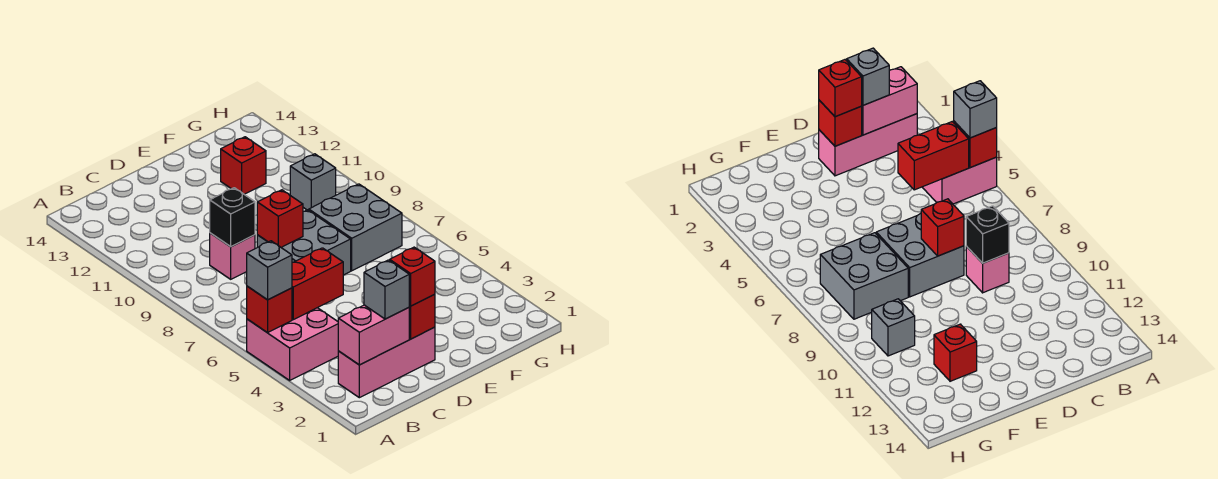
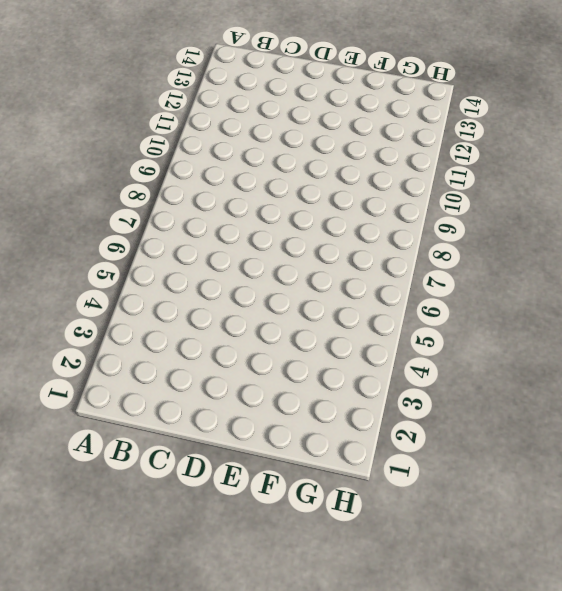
none -> pink brick A4:B5 level 1
none -> pink brick B2:D2 level 1
none -> pink brick C9 level 1

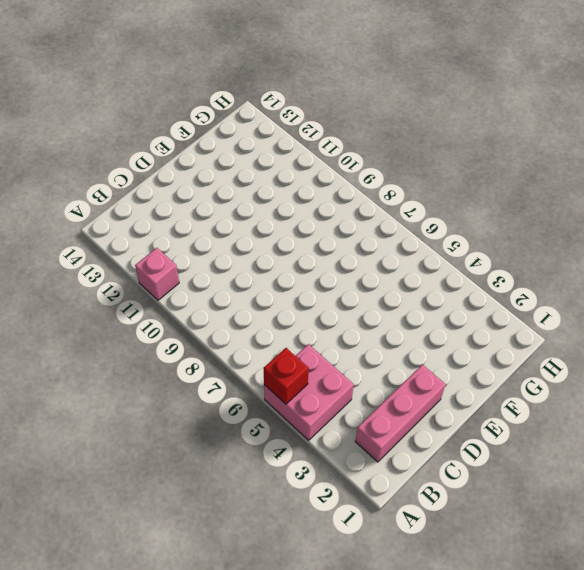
pink brick A11 level 1 -> pink brick C9 level 1
none -> grey brick D7:E8 level 1
none -> grey brick F7:G8 level 1
none -> red brick F12 level 1

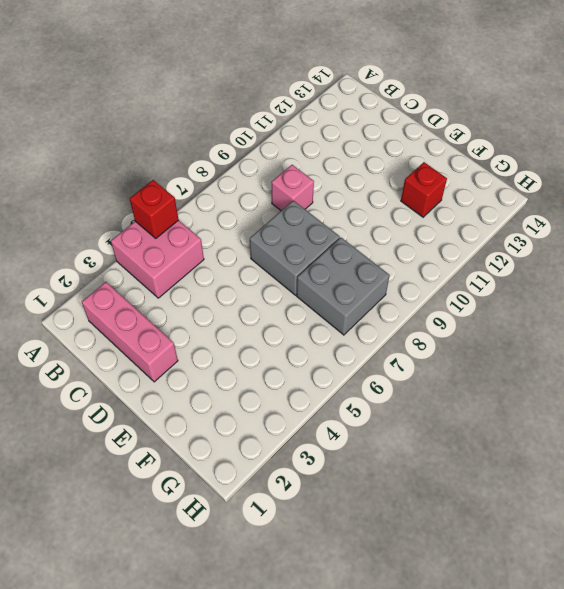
none -> grey brick G10 level 1
none -> pink brick B2:C2 level 2
none -> red brick B5:C5 level 2

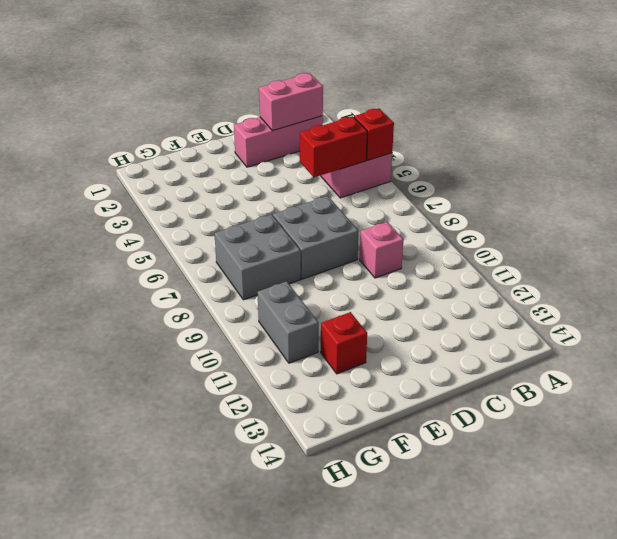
grey brick G10:G11 level 1 -> grey brick G10 level 1
none -> black brick C9 level 2
none -> red brick D2 level 2
none -> red brick D8 level 2

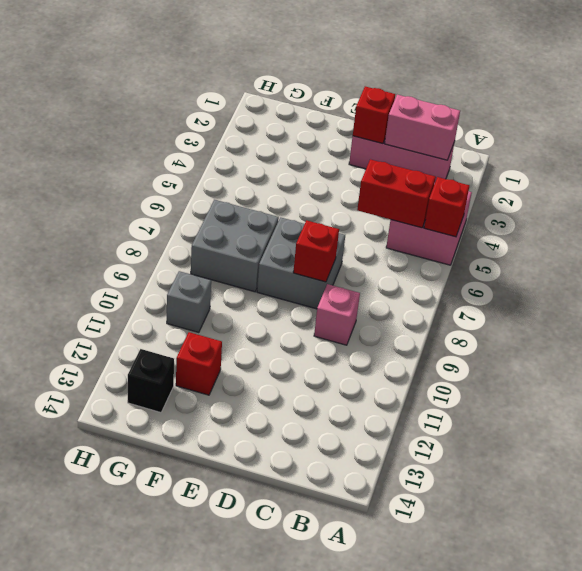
black brick G13 level 1 -> black brick C9 level 2
none -> grey brick A5 level 3
none -> grey brick C2 level 3
none -> red brick D2 level 3

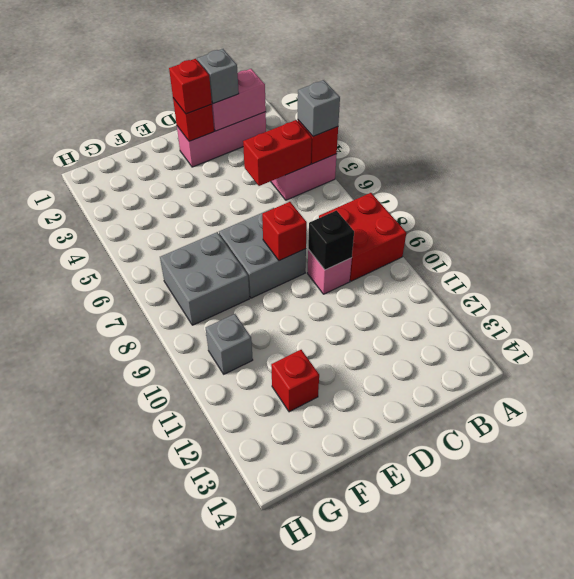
red brick A8:B9 level 1 -> none

